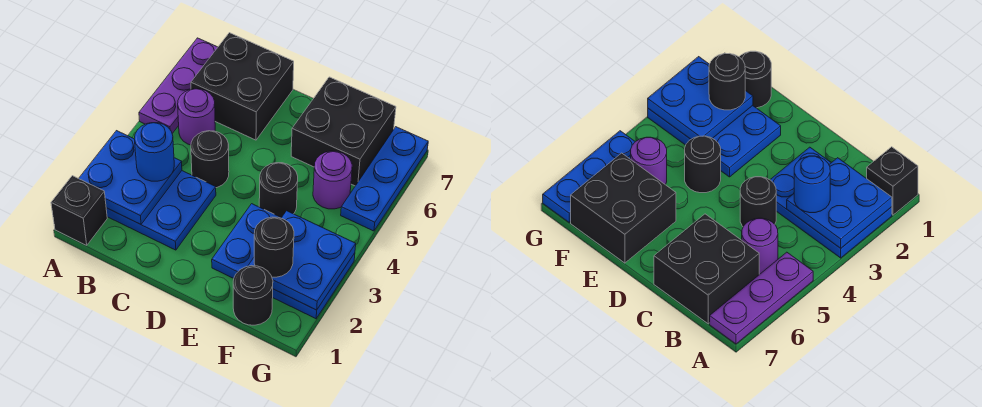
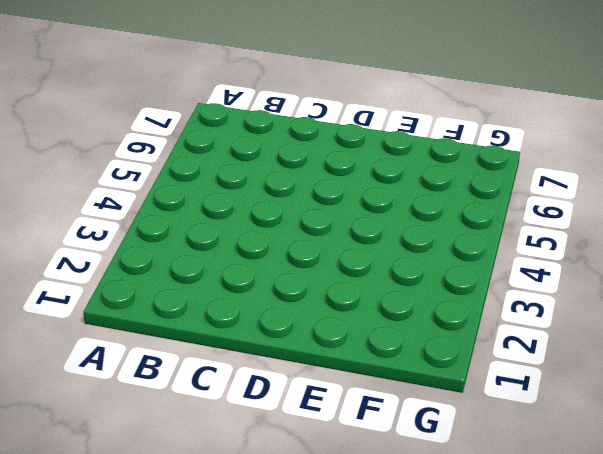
none -> black brick A1 level 1
none -> blue plate A2:C3 level 1
none -> purple plate A5:A7 level 1

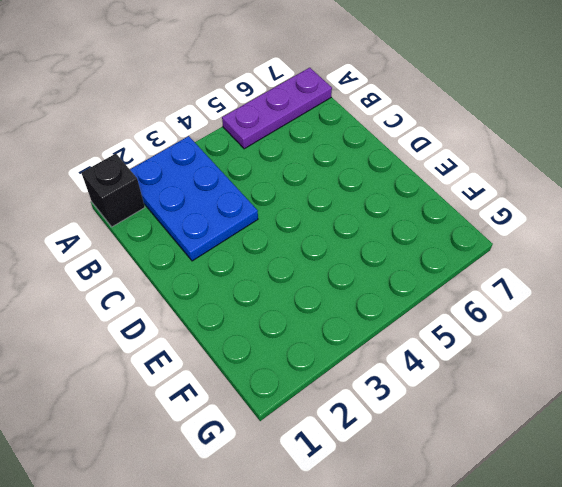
none -> purple round brick B5 level 1
none -> black brick B6:C7 level 1
none -> black round brick C4 level 1

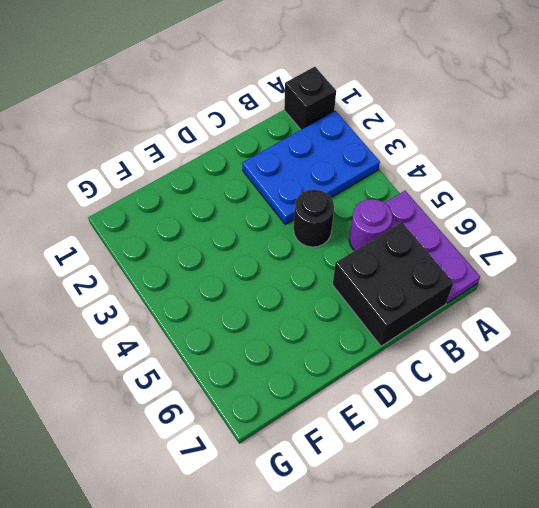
none -> blue plate E2:G3 level 1
none -> black round brick E4 level 1
none -> black brick E6:F7 level 1

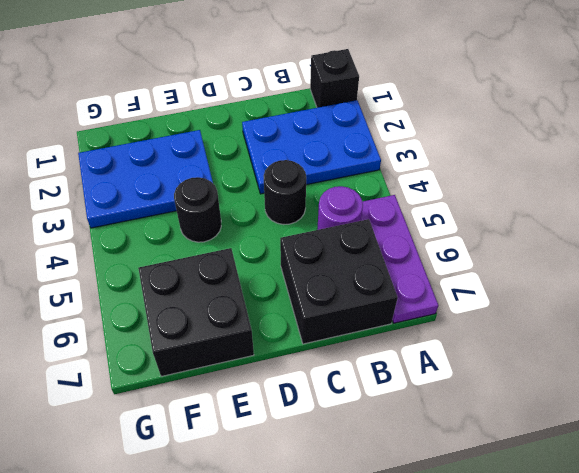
none -> black round brick F1 level 1
none -> purple round brick F5 level 1
none -> blue plate G5:G7 level 1

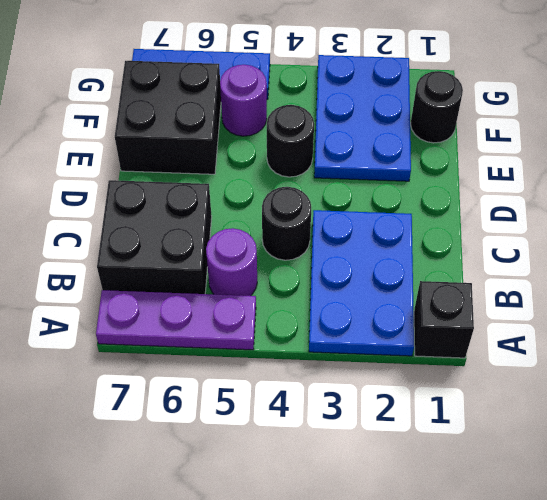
none -> blue plate A2:B3 level 2
none -> blue plate F2:G3 level 2
none -> blue round brick B3 level 3

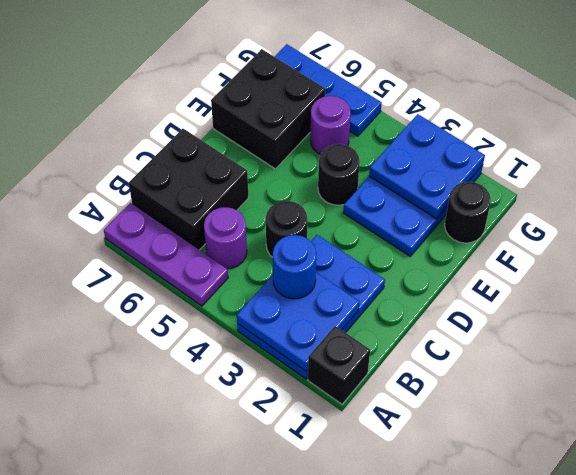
none -> black round brick F2 level 3

